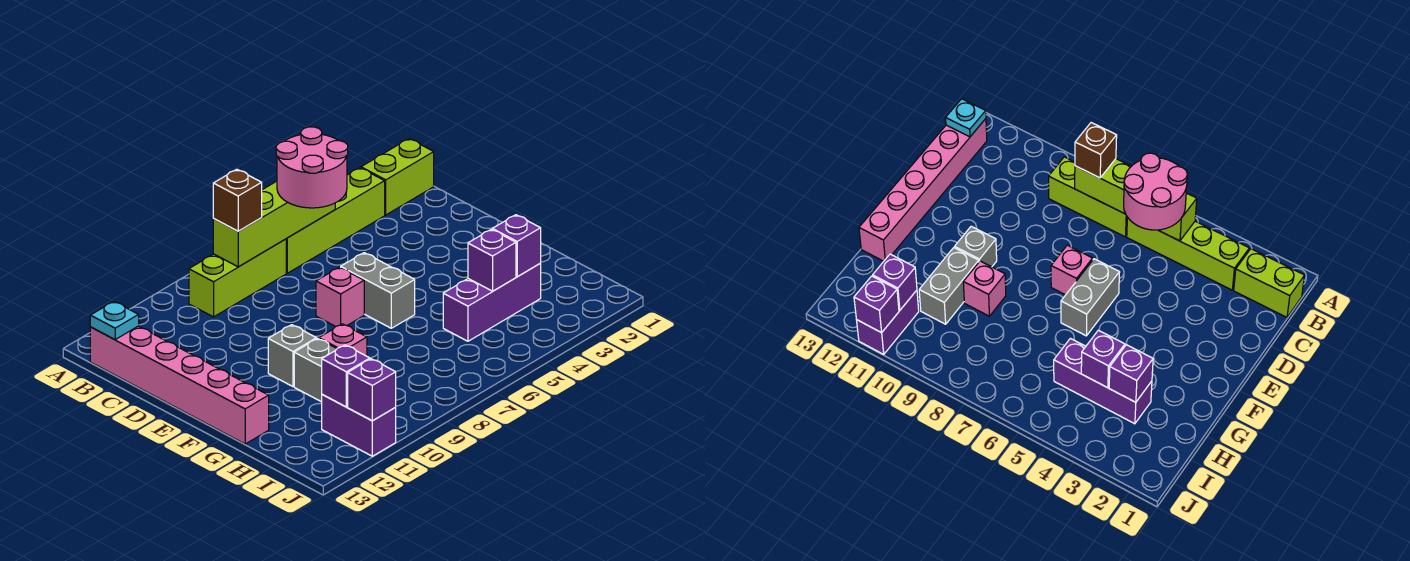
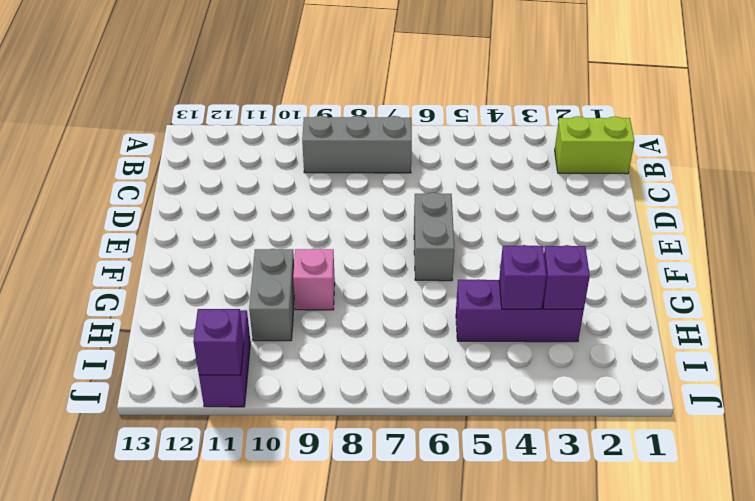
grey brick B7:B9 level 1 -> lime brick B7:B9 level 1
none -> lime brick B3:B6 level 1
none -> pink brick B13:G13 level 1
none -> pink brick E7 level 1

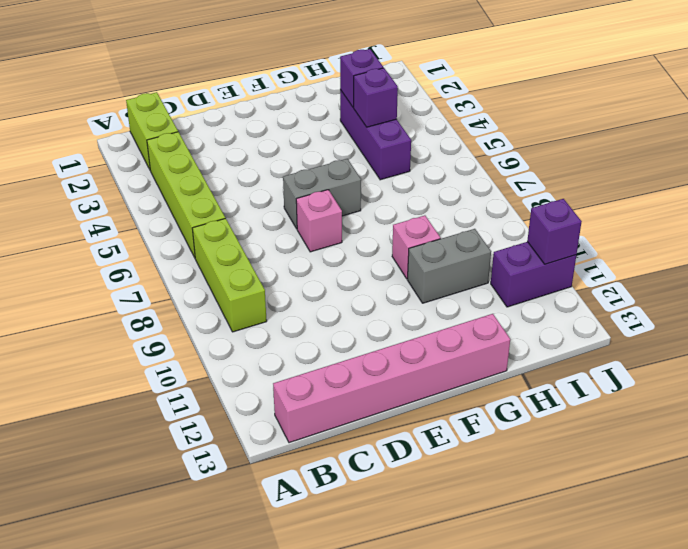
none -> grey brick F10 level 1
none -> lime brick B5:B8 level 2
none -> cyan plate B13 level 2

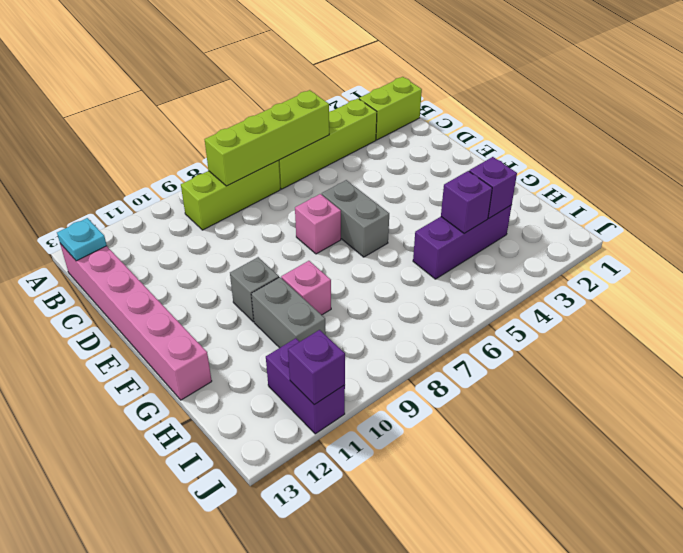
none -> purple brick I11 level 2
none -> pink round brick B5:C6 level 3
none -> brown brick B8 level 3

